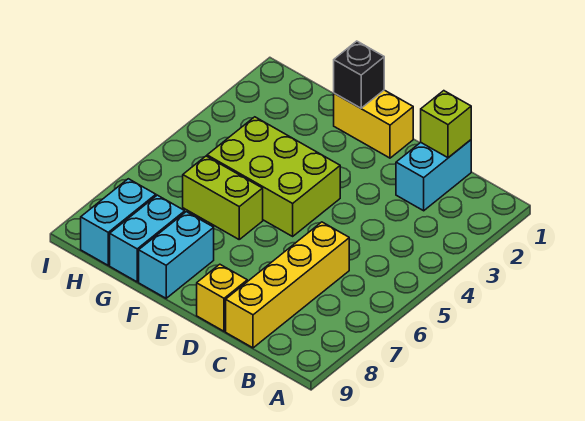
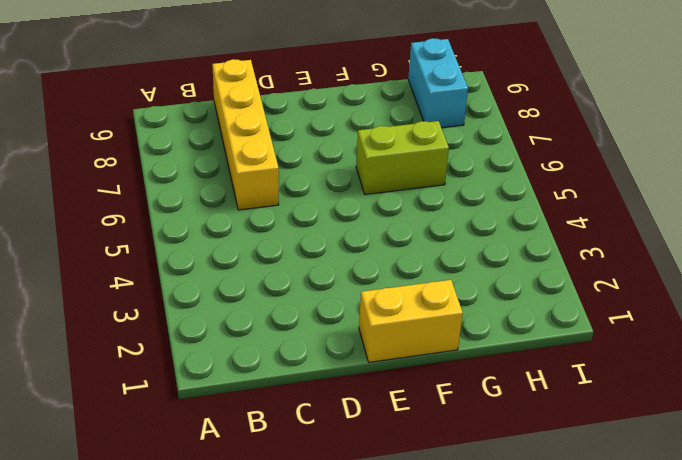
none -> cyan brick C1:C2 level 1
none -> yellow brick D9 level 1

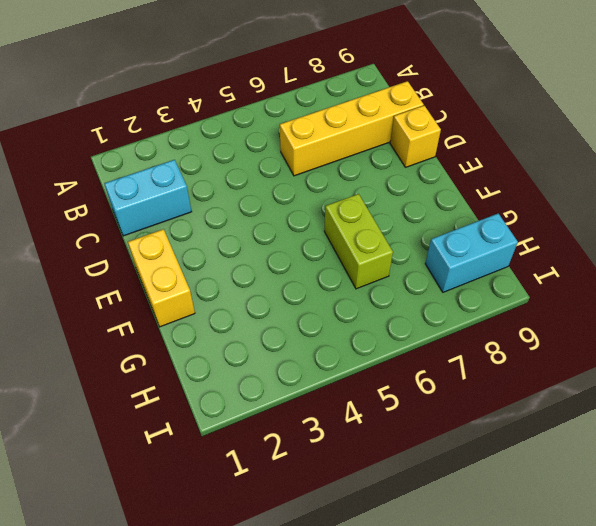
none -> lime brick E4:G5 level 1
none -> cyan brick F8:F9 level 1

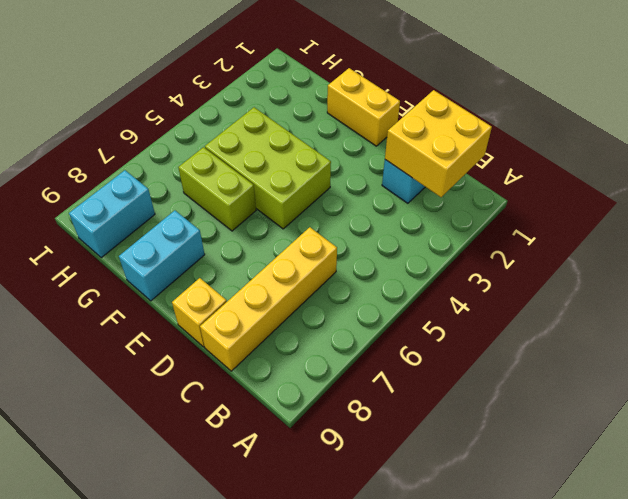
yellow brick B1:C2 level 2 -> lime brick C1 level 2
none -> cyan brick G8:G9 level 1
none -> black brick F1 level 2

